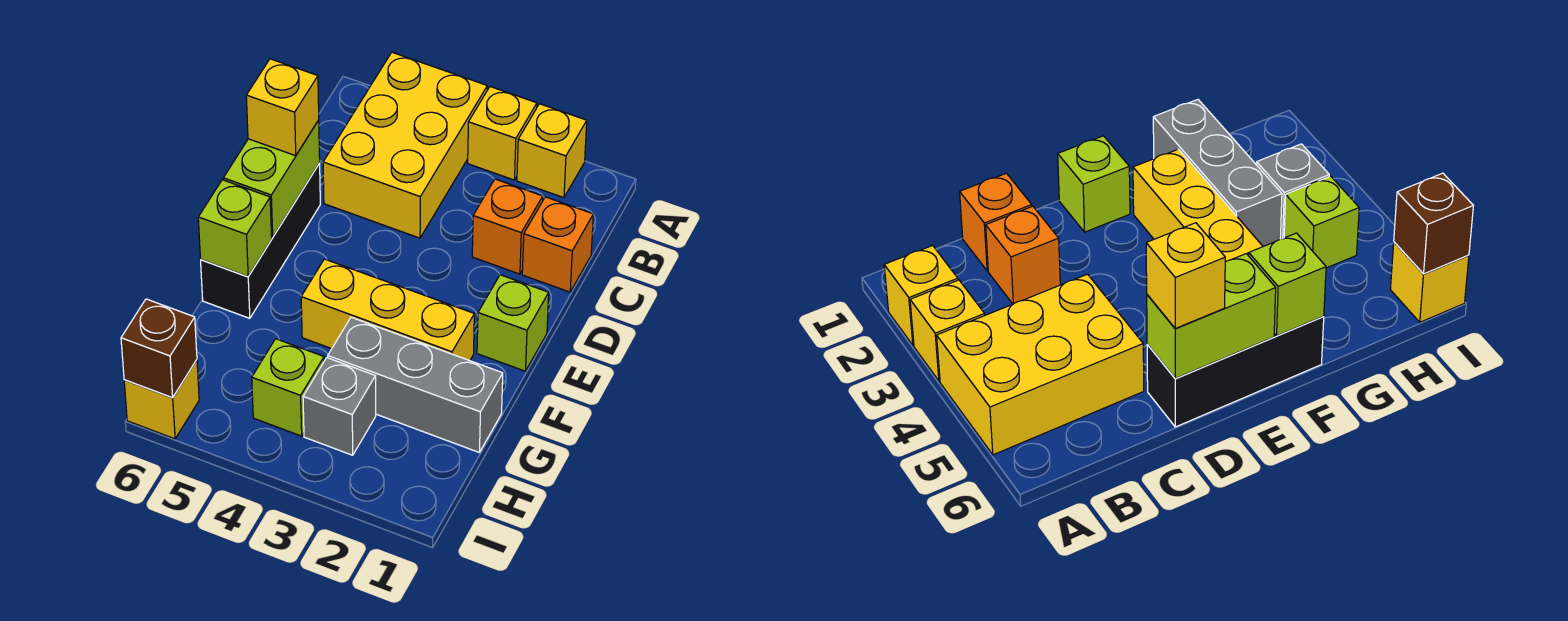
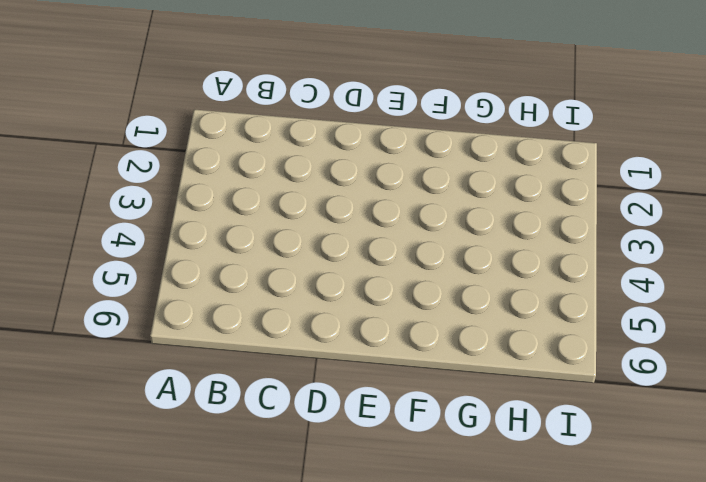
none -> yellow brick A2 level 1
none -> yellow brick A3 level 1
none -> yellow brick A4:C5 level 1

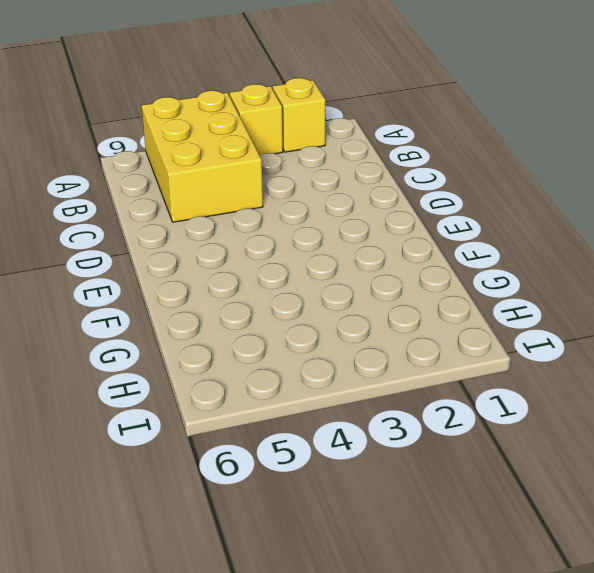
none -> orange brick C1 level 1
none -> orange brick C2 level 1
none -> black brick D6:F6 level 1

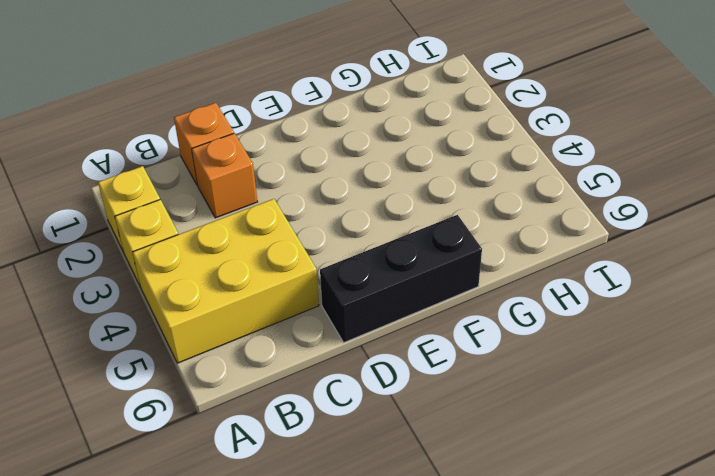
none -> lime brick E1 level 1
none -> yellow brick F2:F4 level 1
none -> grey brick G1:G3 level 1

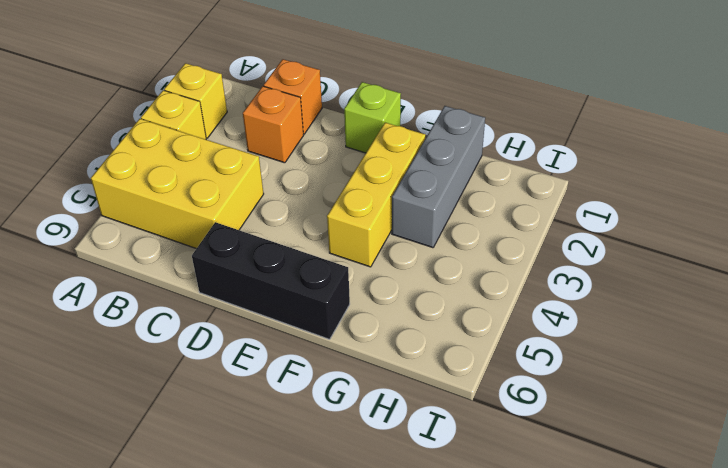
none -> grey brick H3 level 1
none -> lime brick H4 level 1
none -> yellow brick I6 level 1

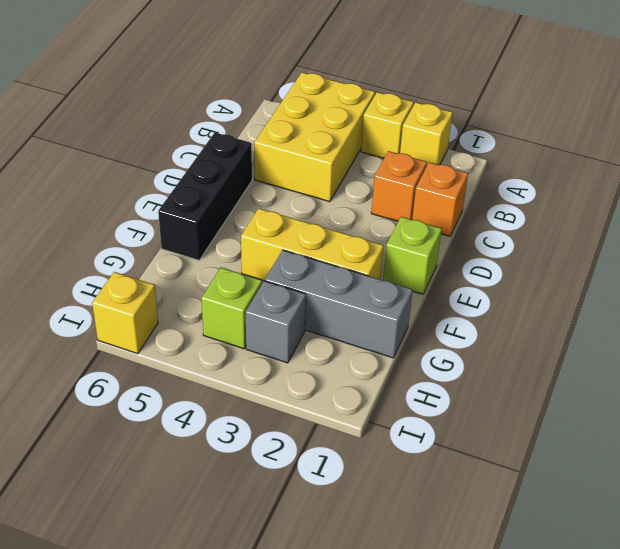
none -> lime brick D6:E6 level 2
none -> lime brick F6 level 2
none -> brown brick I6 level 2

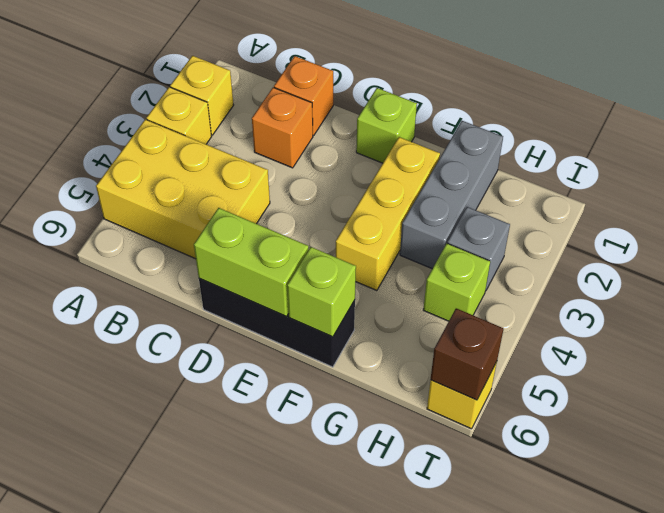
none -> yellow brick D6 level 3

